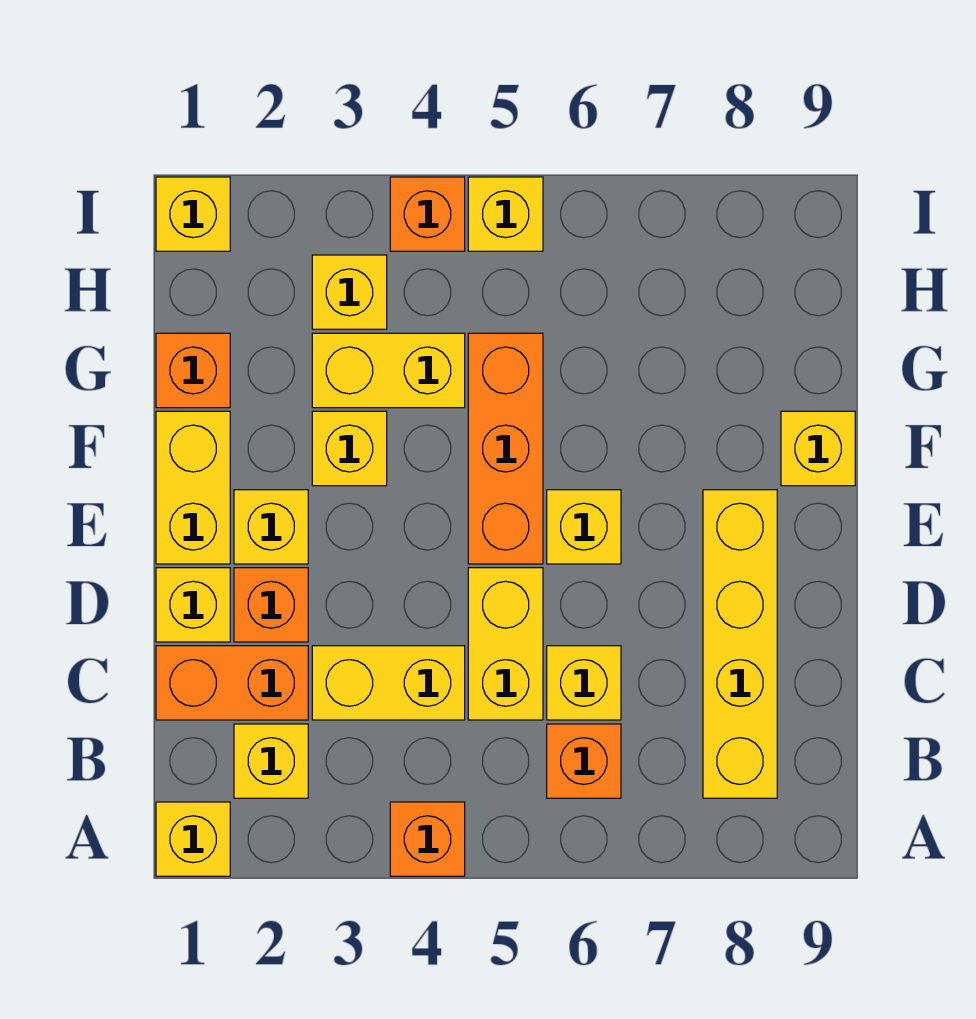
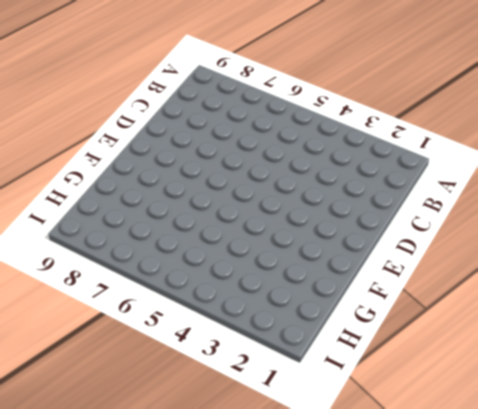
none -> yellow brick A1 level 1
none -> orange brick A4 level 1
none -> yellow brick B2 level 1

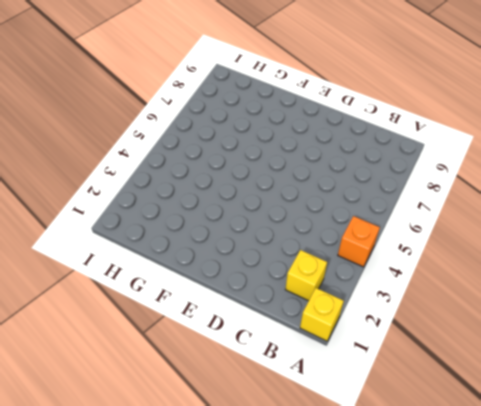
none -> orange brick B6 level 1
none -> yellow brick B8:E8 level 1
none -> orange brick C1:C2 level 1

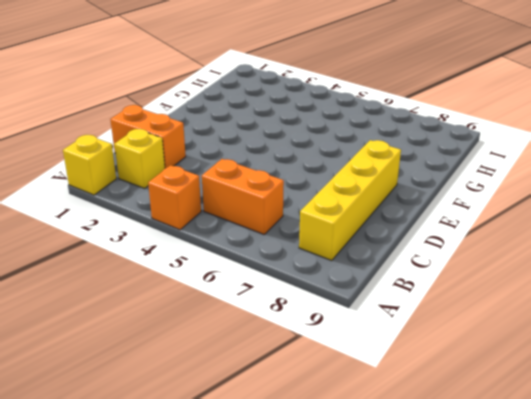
orange brick B5:B6 level 1 -> orange brick B6 level 1
none -> yellow brick C3:C4 level 1
none -> yellow brick C5:D5 level 1
none -> yellow brick C6 level 1

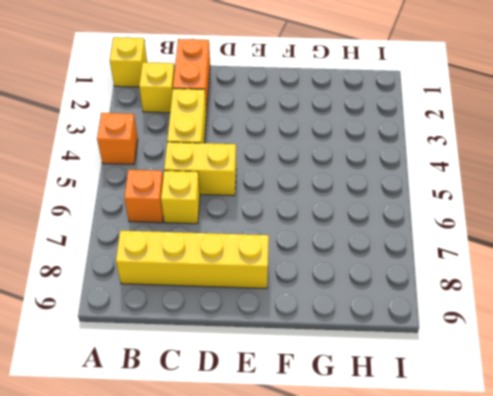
none -> yellow brick D1 level 1
none -> orange brick D2 level 1
none -> yellow brick E1:F1 level 1

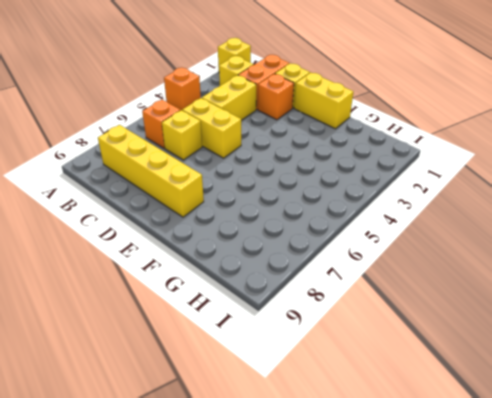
none -> yellow brick E2 level 1
none -> orange brick E5:G5 level 1
none -> yellow brick E6 level 1

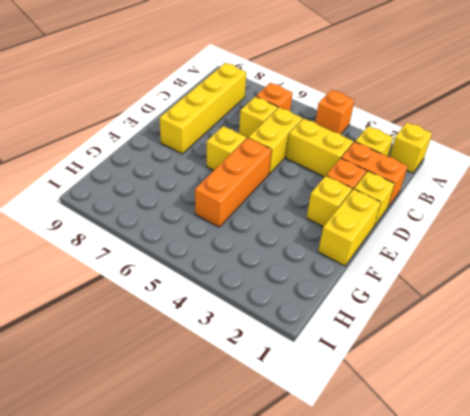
none -> yellow brick F3 level 1
none -> yellow brick F9 level 1
none -> orange brick G1 level 1

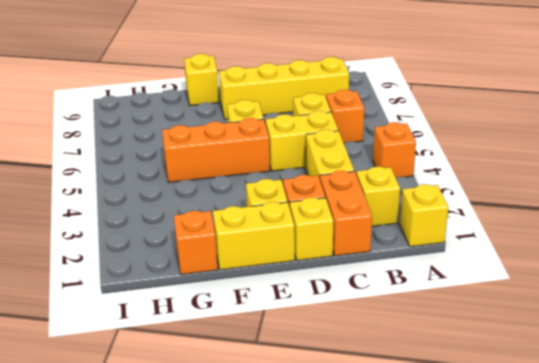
none -> yellow brick F3 level 1
none -> yellow brick G3:G4 level 1
none -> yellow brick H3 level 1

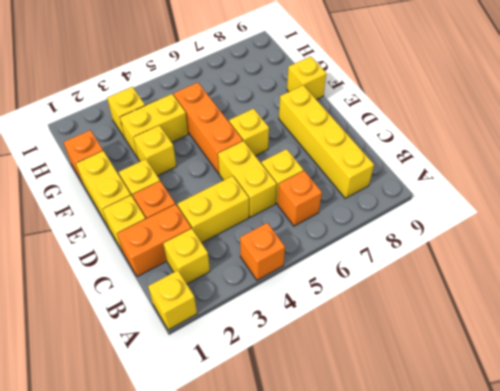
none -> yellow brick I1 level 1
none -> orange brick I4 level 1
none -> yellow brick I5 level 1

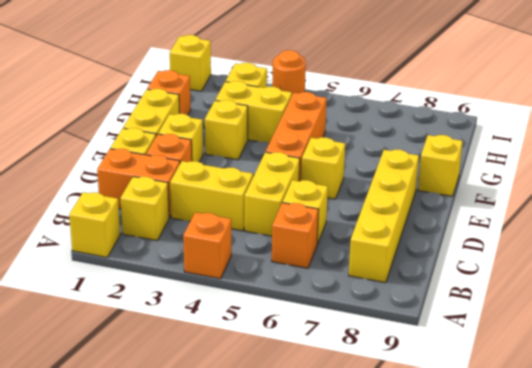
orange round brick I4 level 1 -> orange brick I4 level 1
none -> yellow brick I5 level 1

